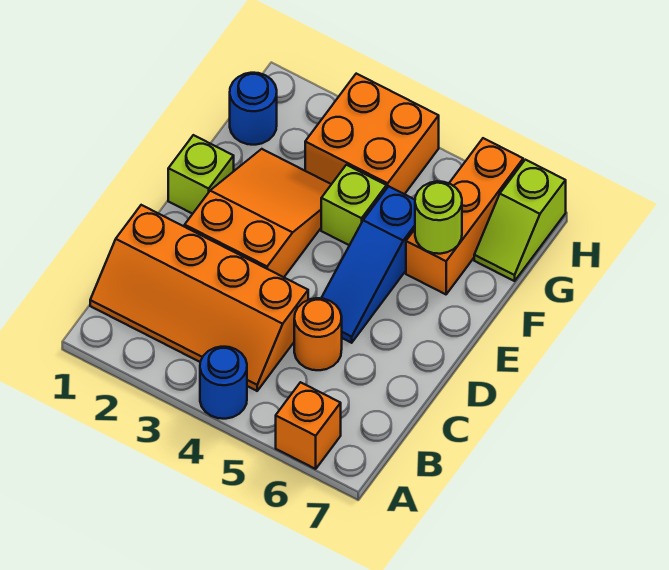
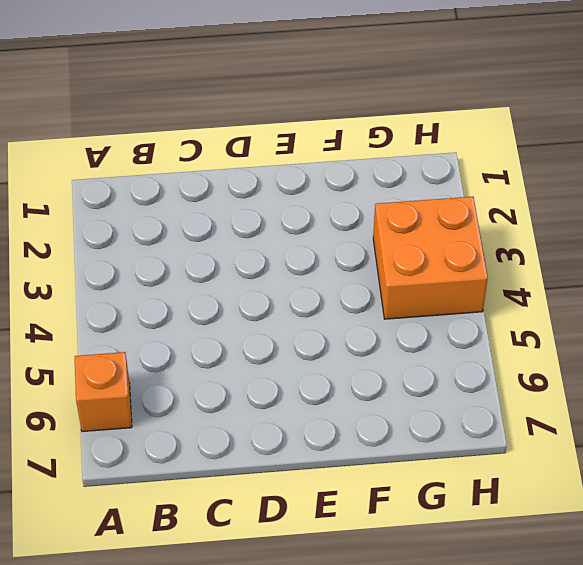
none -> blue round brick A4 level 1
none -> orange slope B1:C4 level 1 top C
none -> orange round brick C5 level 1

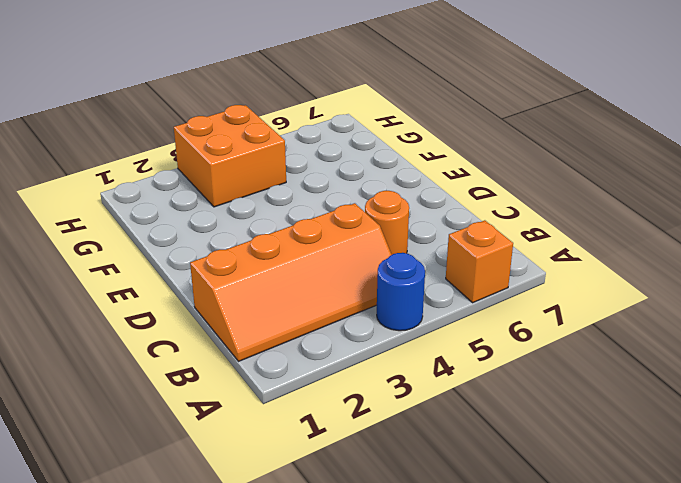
none -> orange slope D2:F3 level 1 top D
none -> blue slope D5:F5 level 1 top F
none -> lime brick E1 level 1

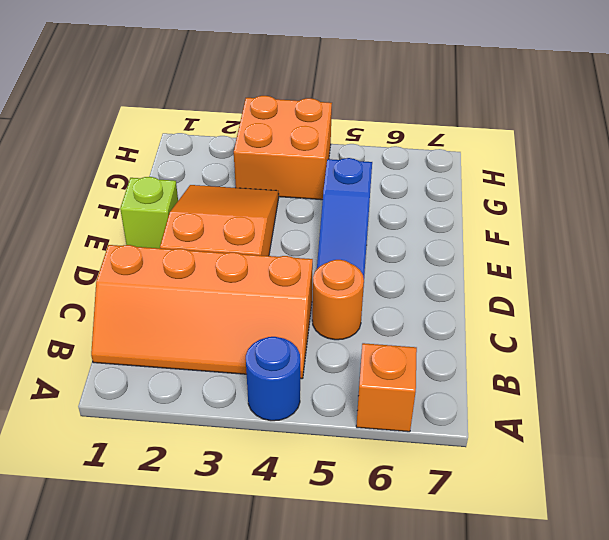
none -> lime brick F4 level 1
none -> orange brick F6:H6 level 1
none -> blue round brick G1 level 1

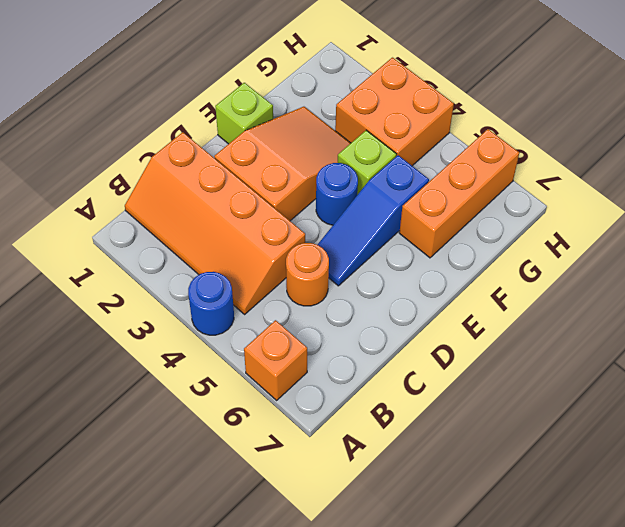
blue round brick E4 level 1 -> blue round brick G1 level 1
none -> lime slope G7:H7 level 1 top H
none -> lime round brick F6 level 2

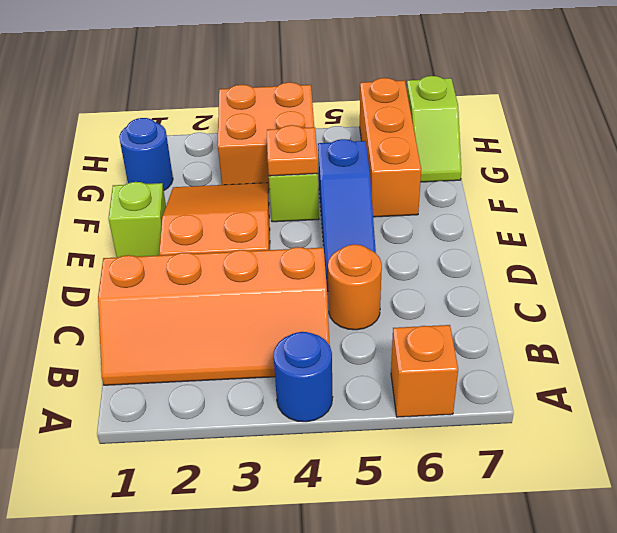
orange plate F4 level 2 -> none
none -> lime round brick F6 level 2

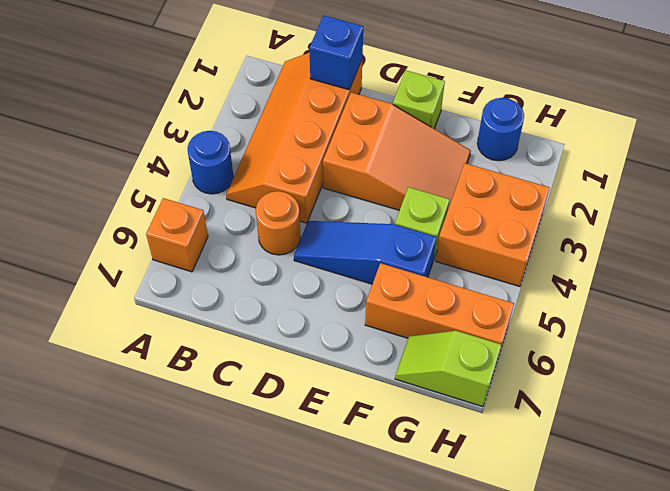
blue brick C1 level 2 -> none
none -> lime round brick F6 level 2

